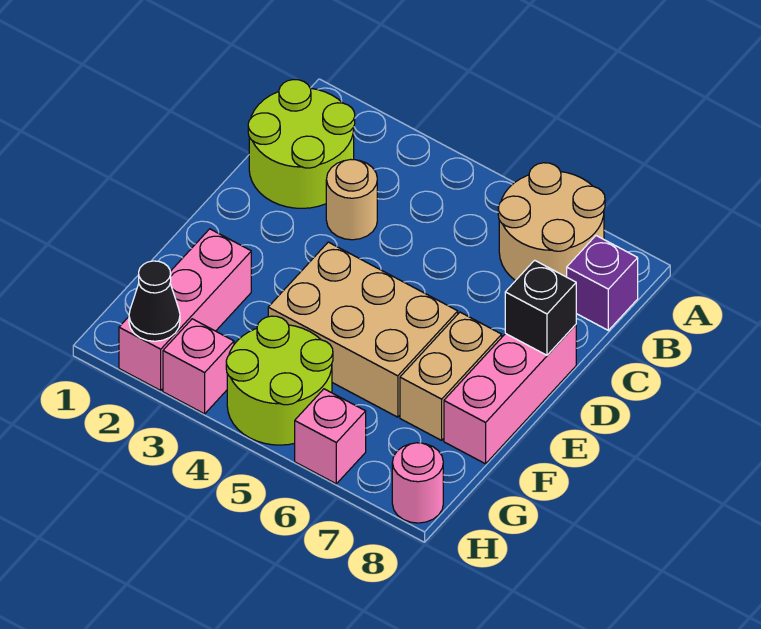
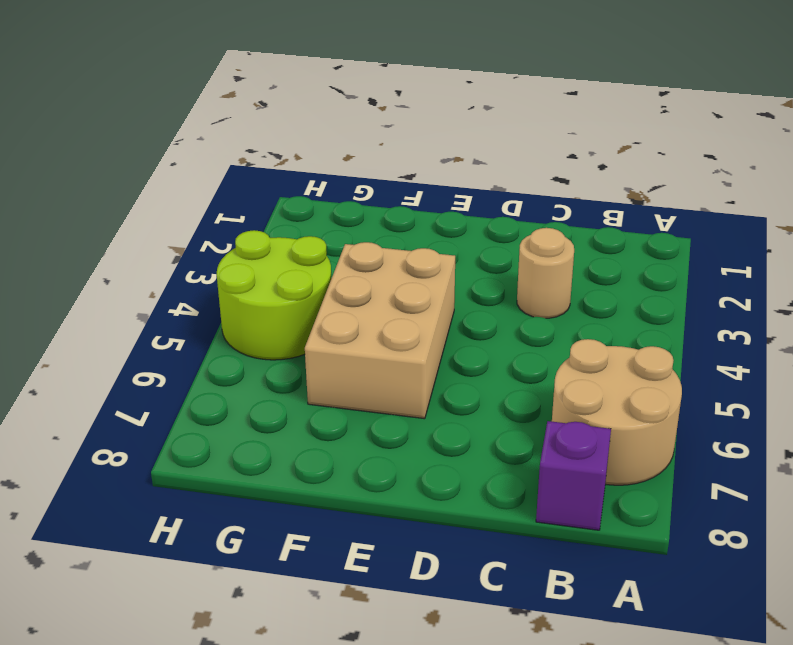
none -> lime round brick B1:C2 level 1
none -> pink brick D8:F8 level 1
none -> tan brick E7:F7 level 1

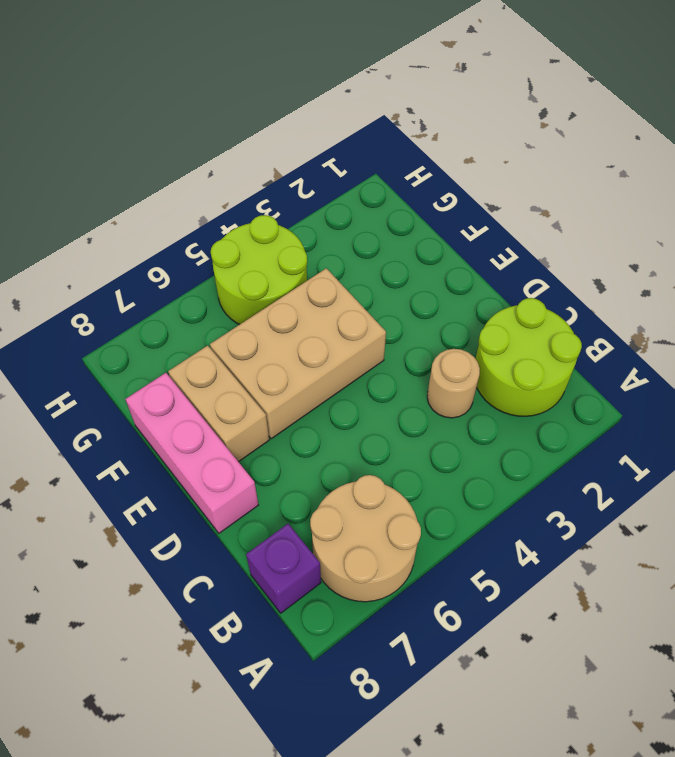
none -> pink brick F2:H2 level 1
none -> pink brick H3 level 1
none -> pink brick H6 level 1

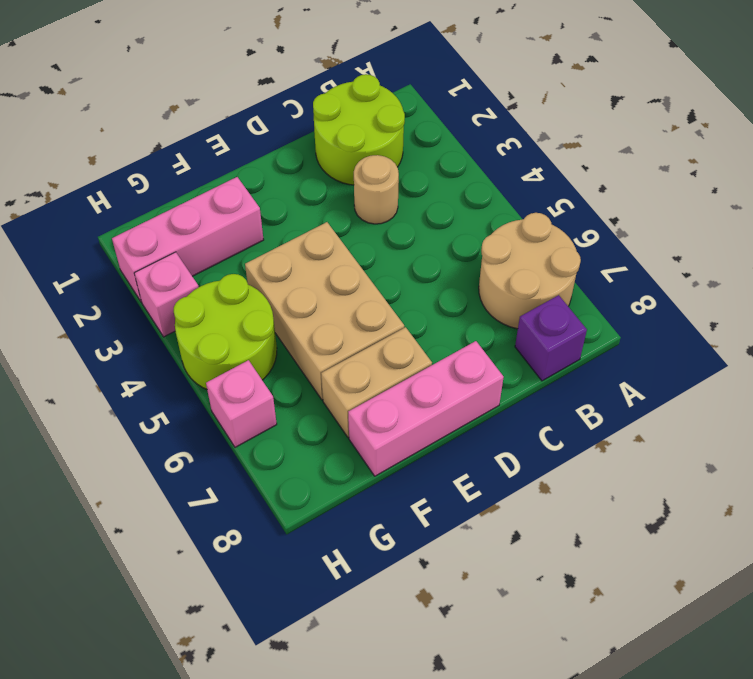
none -> pink round brick H8 level 1
none -> black brick D8 level 2
none -> black cone H2 level 2

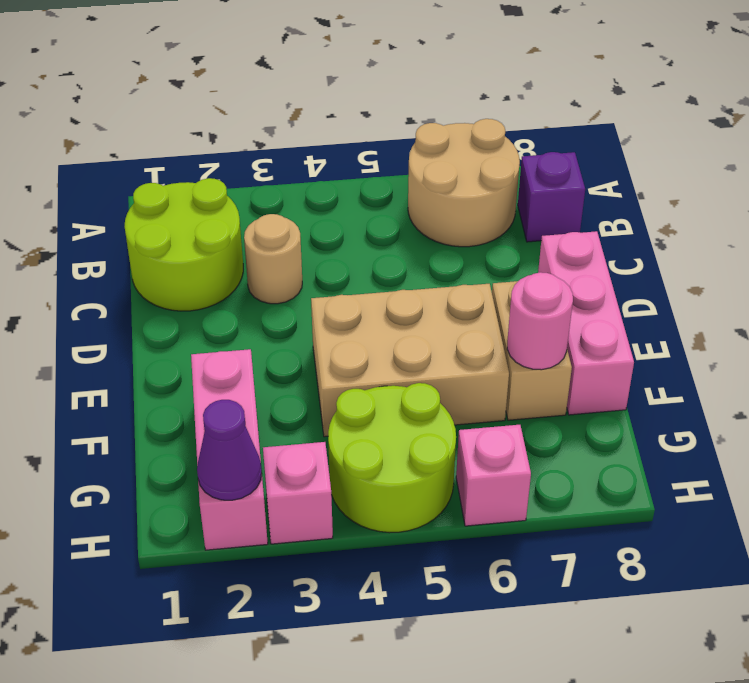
pink round brick F7 level 2 -> pink round brick H8 level 1
purple cone H2 level 2 -> black cone H2 level 2
none -> black brick D8 level 2

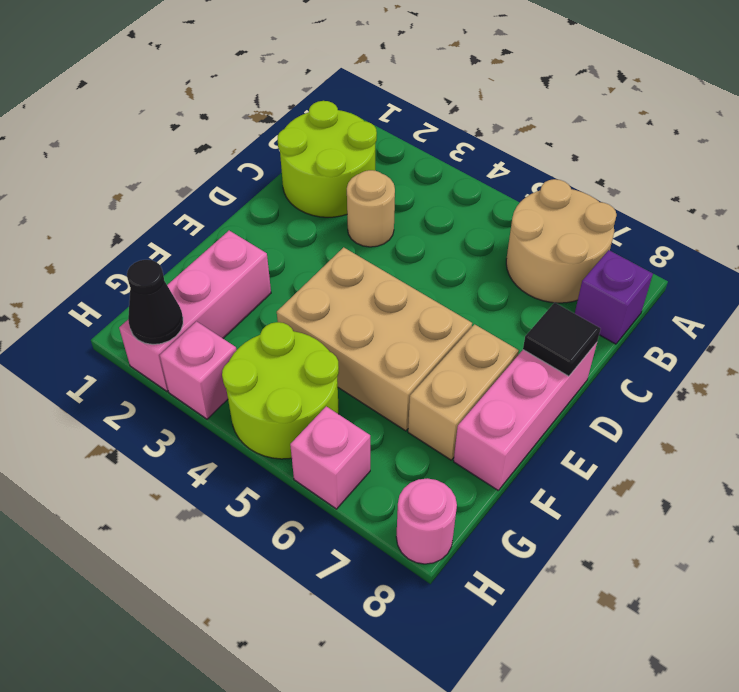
black tile D8 level 2 -> black brick D8 level 2

